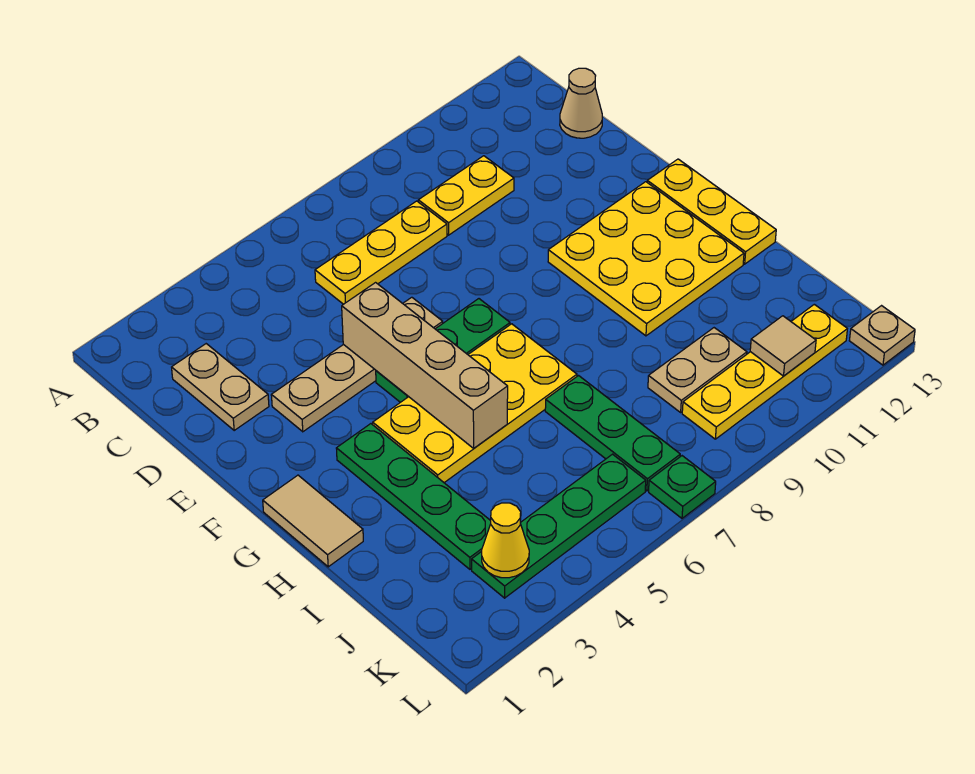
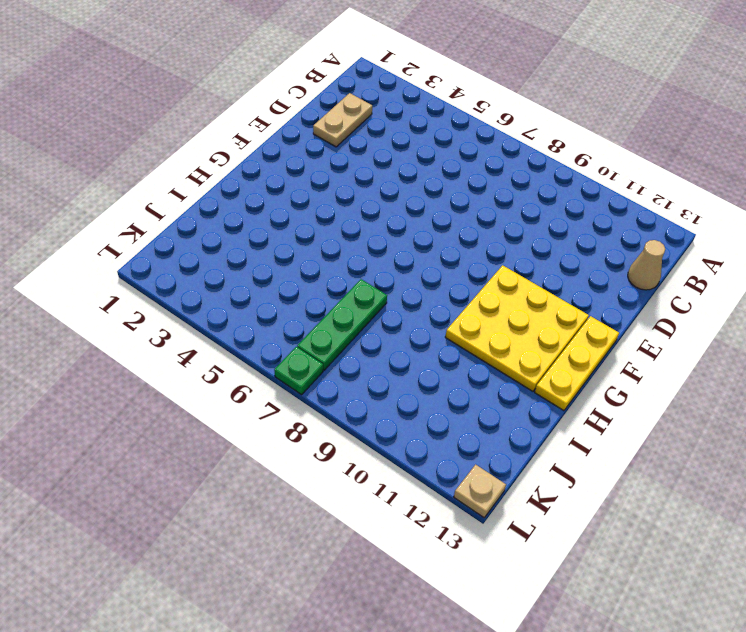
none -> yellow plate C6:C8 level 1
none -> yellow plate C9:C10 level 1
none -> tan plate E3:E6 level 1

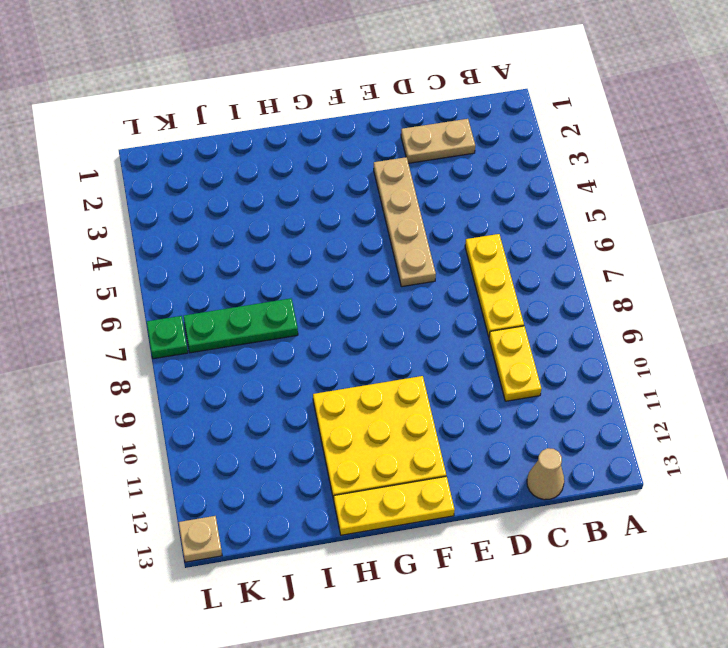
none -> green plate F5:F7 level 1
none -> tan tile G1:H1 level 1
none -> green plate G3:J3 level 1

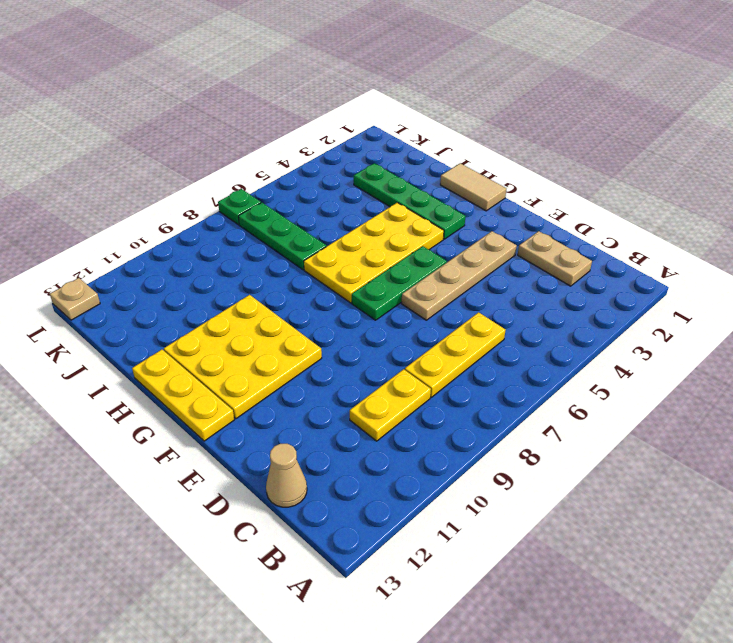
none -> tan plate J9:J10 level 1
none -> green plate K3:K6 level 1
none -> yellow plate K9:K12 level 1

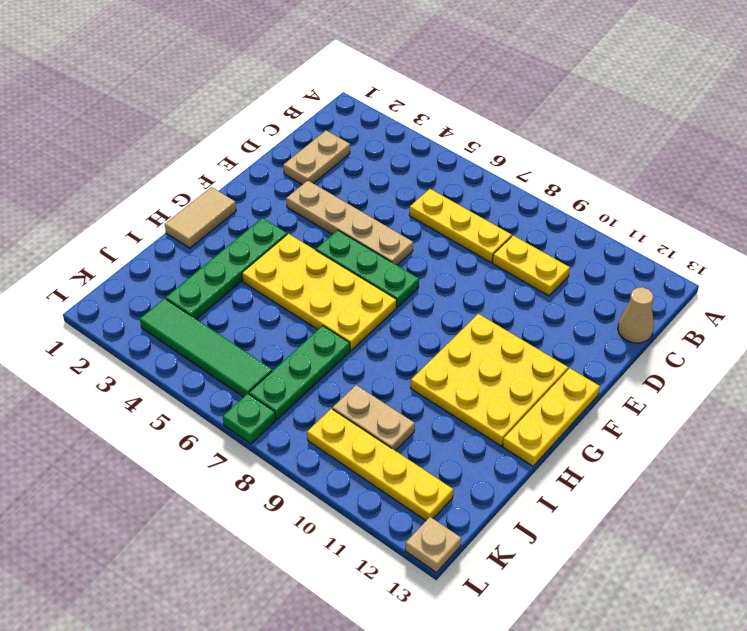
green tile K3:K6 level 1 -> green plate K3:K6 level 1
none -> tan brick E5:H5 level 2
none -> yellow cone K3 level 2
none -> tan tile K11 level 2

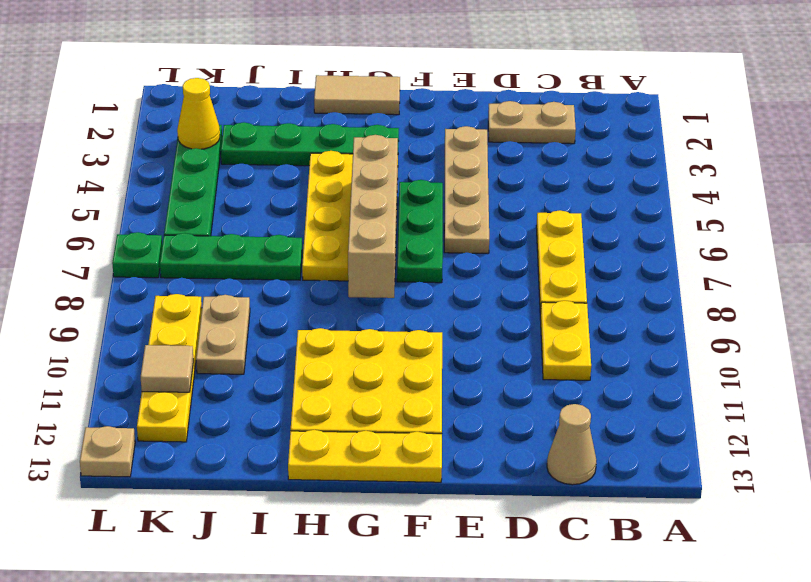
tan brick G5:G8 level 2 -> tan brick E5:H5 level 2

